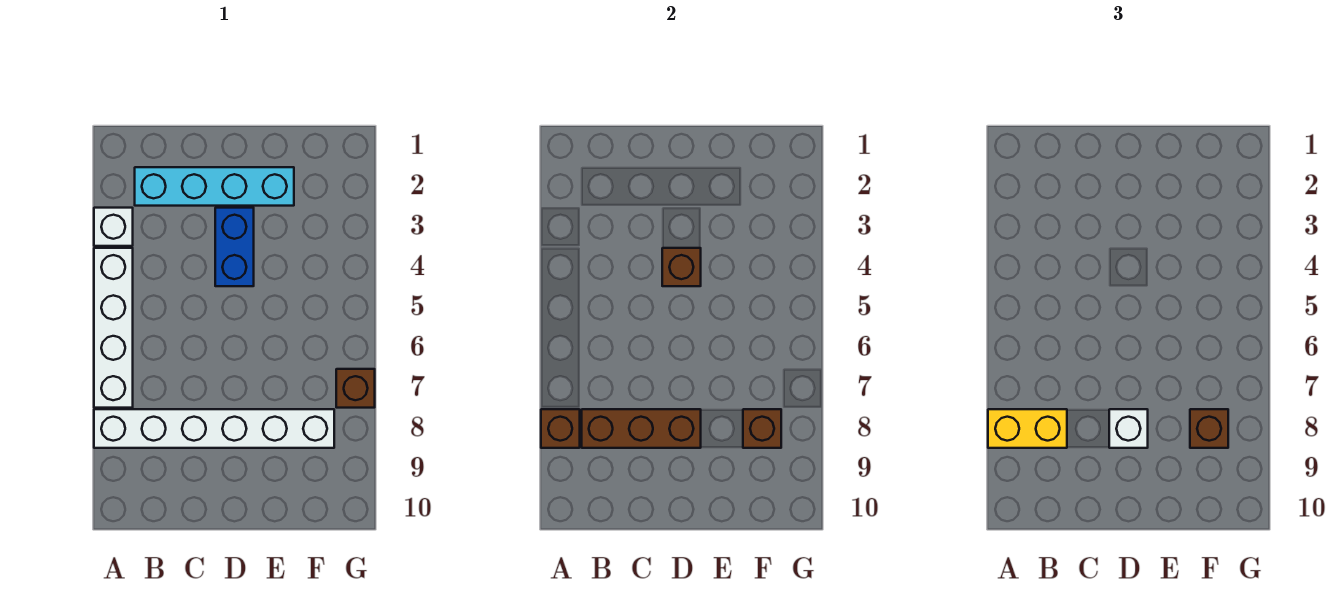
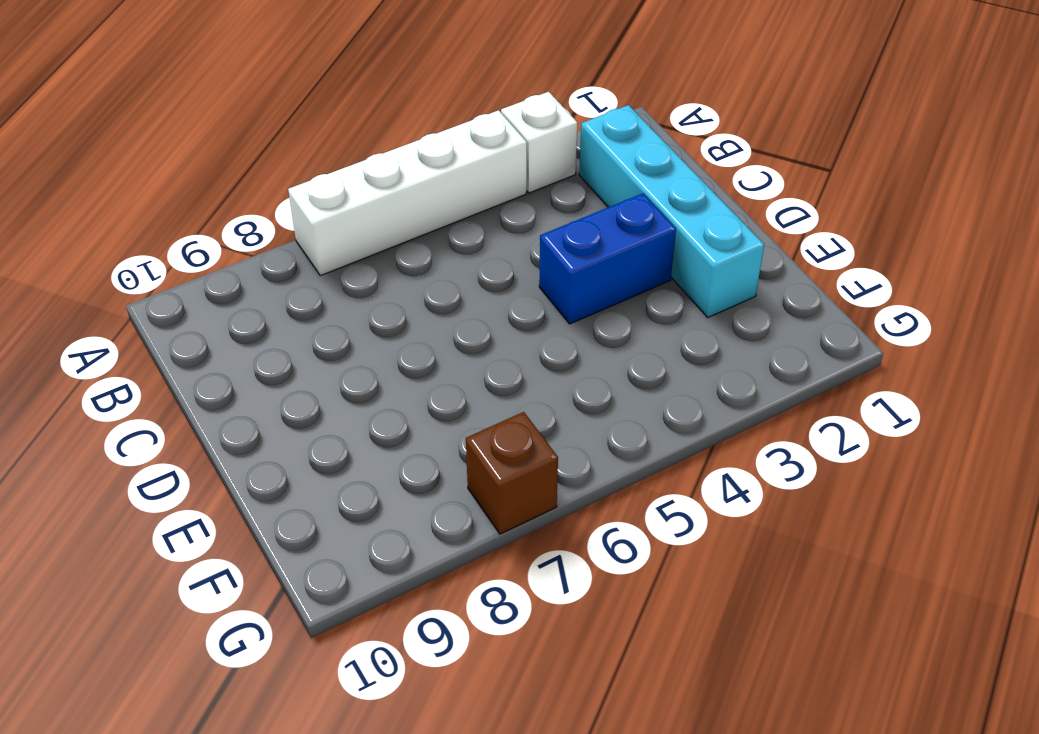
none -> white brick A8:F8 level 1
none -> brown brick A8 level 2
none -> brown brick B8:D8 level 2

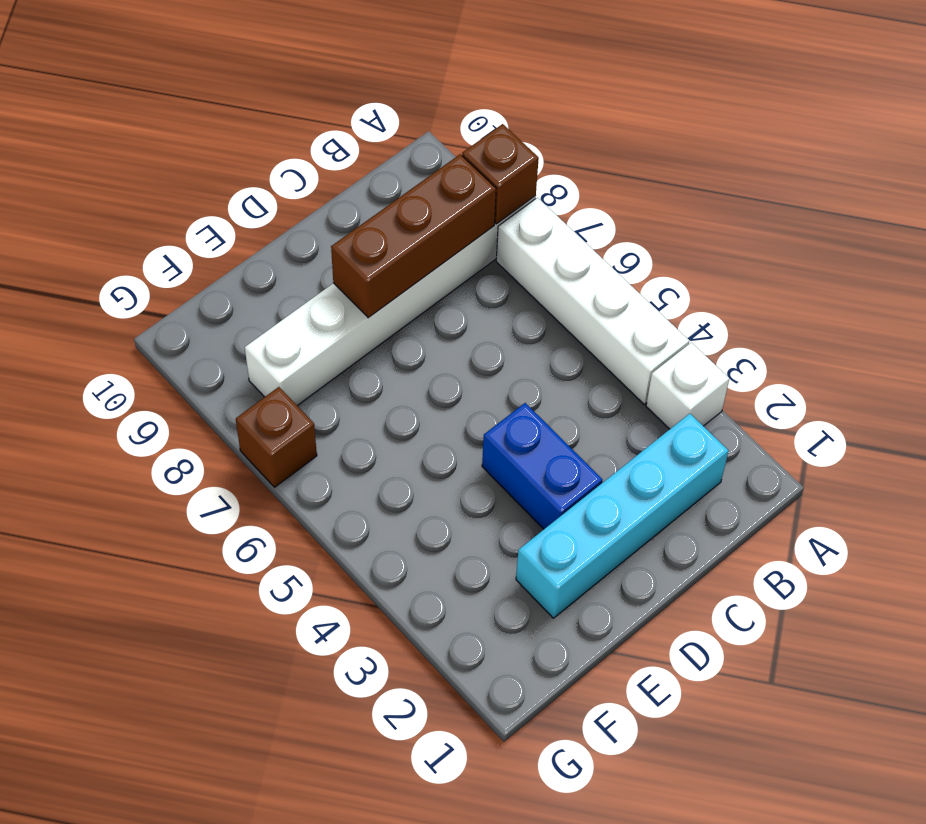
none -> brown brick D4 level 2
none -> brown brick F8 level 2
none -> yellow brick A8:B8 level 3

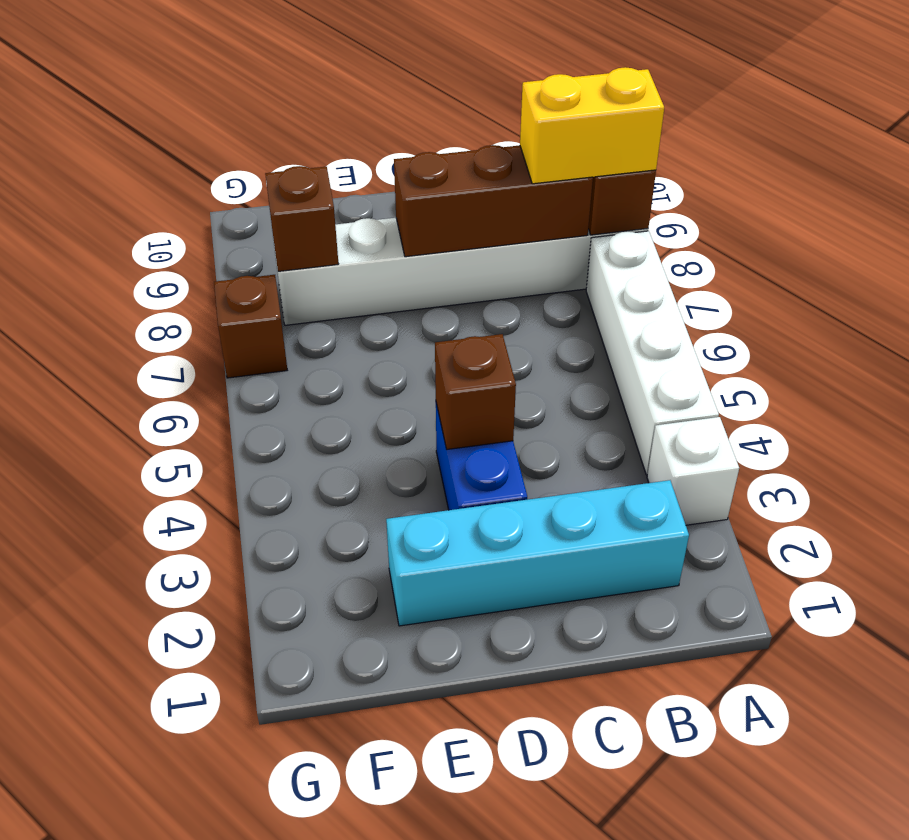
none -> white brick D8 level 3
none -> brown brick F8 level 3

